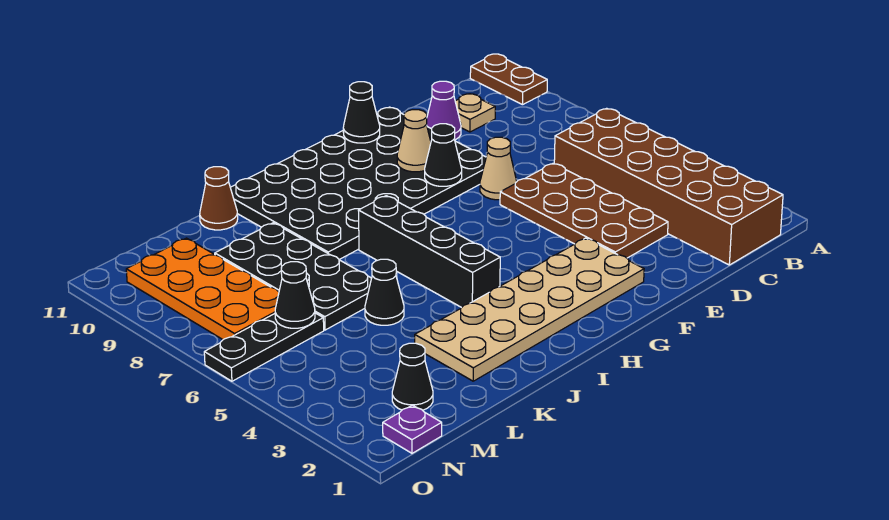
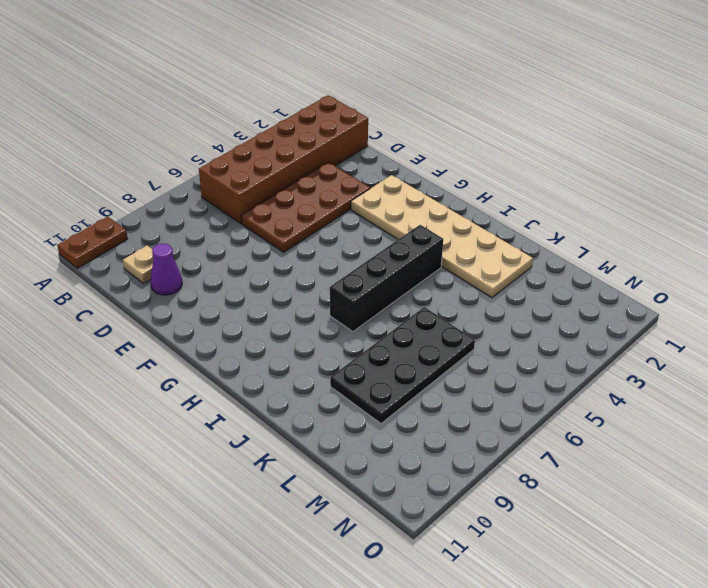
none -> tan cone E7 level 1
none -> black plate E8:J11 level 1
none -> black cone K5 level 1

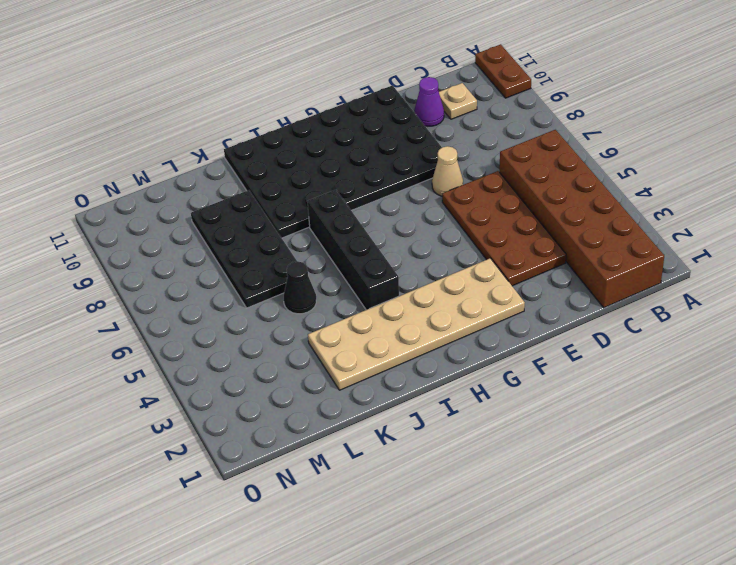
none -> brown cone K11 level 1
none -> black cone M2 level 1
none -> black plate M6:O6 level 1

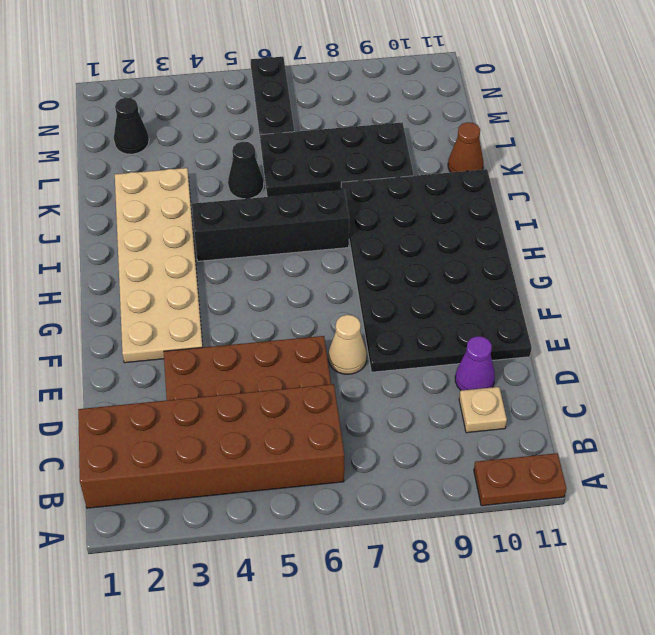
none -> orange plate M7:N10 level 1
none -> purple plate N1 level 1
none -> black cone F8 level 2

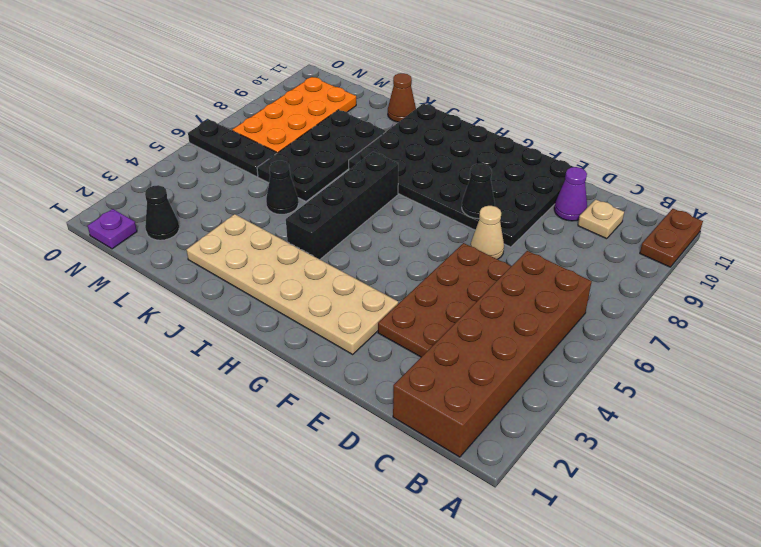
none -> tan cone F9 level 2
none -> black cone F11 level 2
none -> black cone M6 level 2

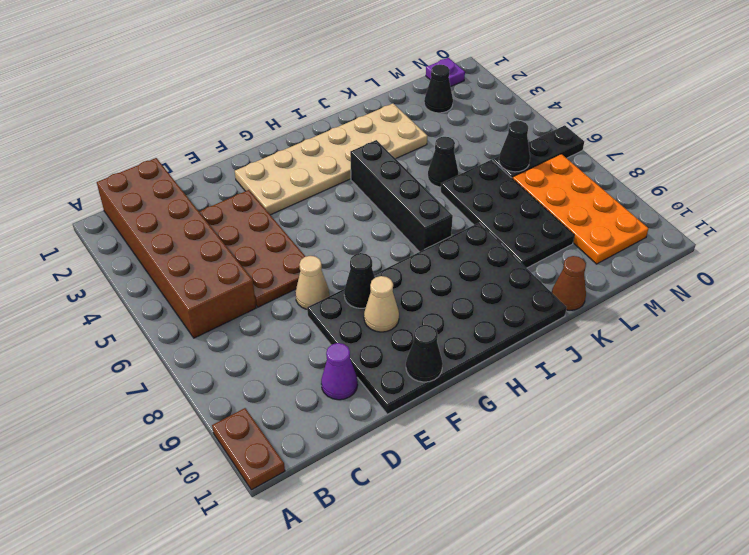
none -> tan plate C10 level 1

